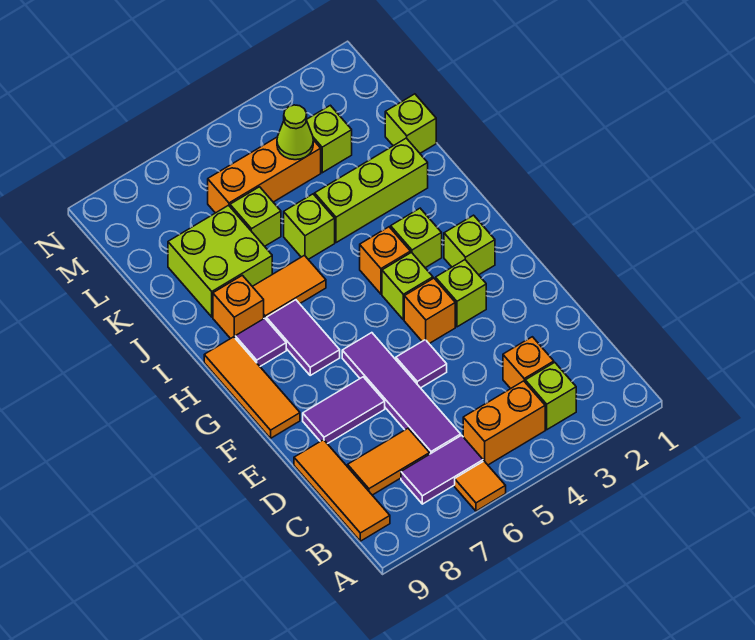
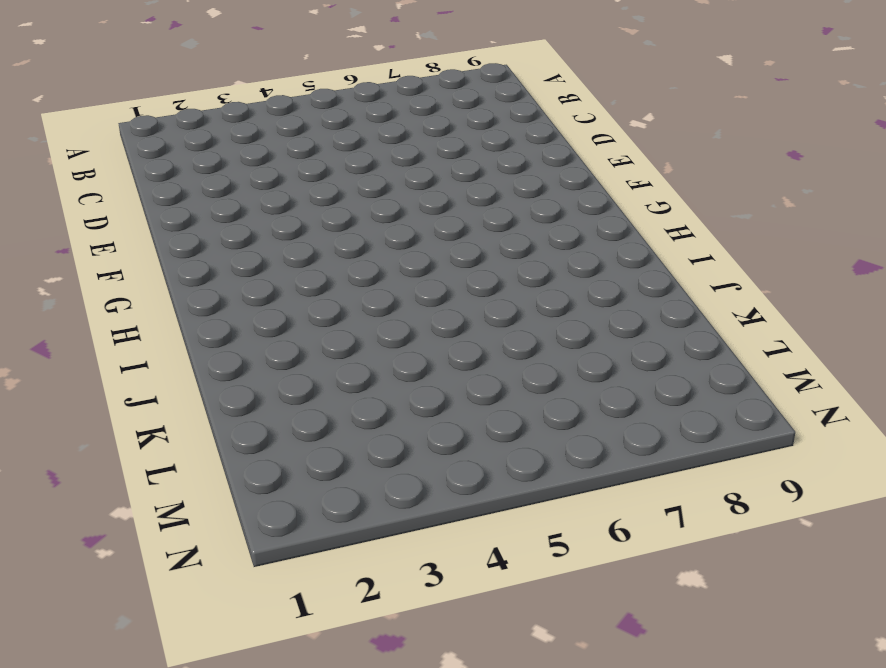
none -> orange tile A6 level 1
none -> lime brick B3 level 1
none -> orange brick B4:B5 level 1

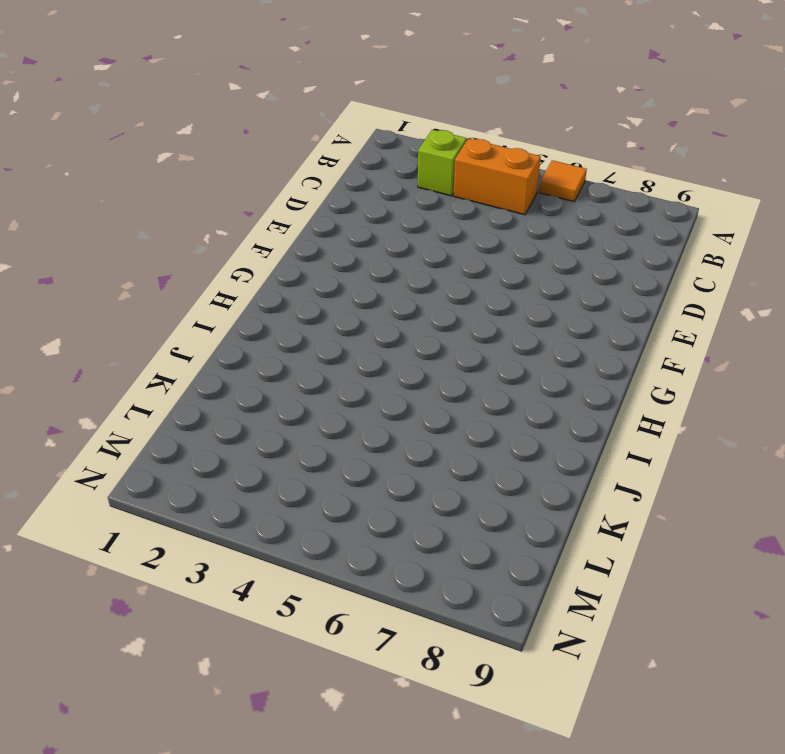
none -> purple tile B6:B7 level 1
none -> orange tile B9:D9 level 1
none -> orange brick C3 level 1

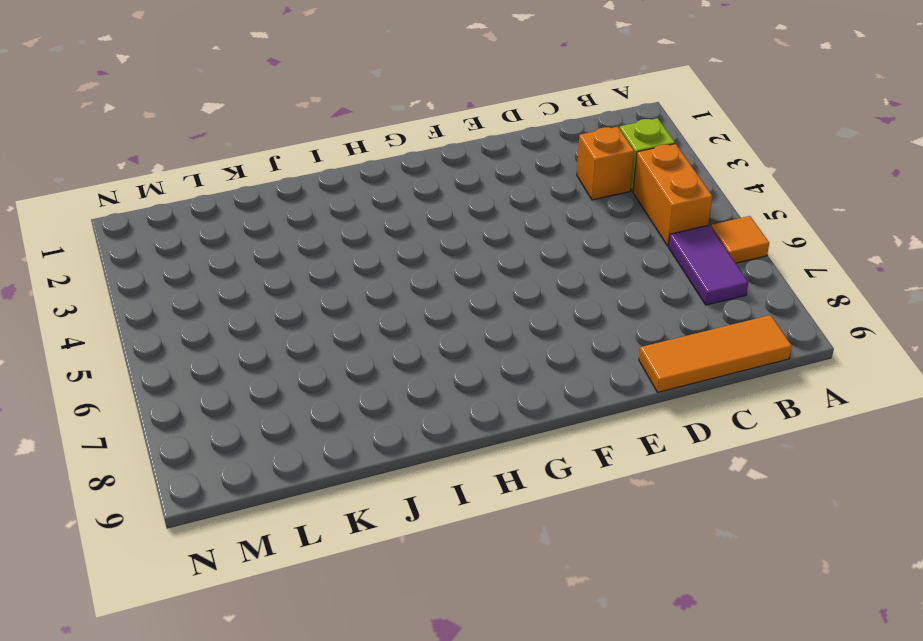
none -> purple tile C6:F6 level 1
none -> orange tile C7:C8 level 1
none -> purple tile E5 level 1

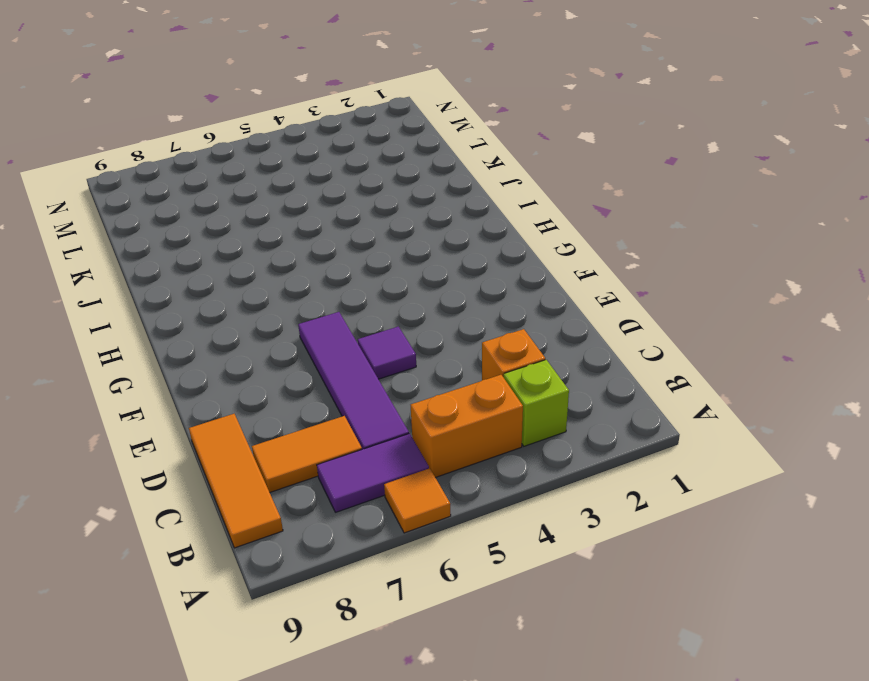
none -> purple tile E7:E8 level 1
none -> lime brick F3 level 1
none -> orange brick F4 level 1

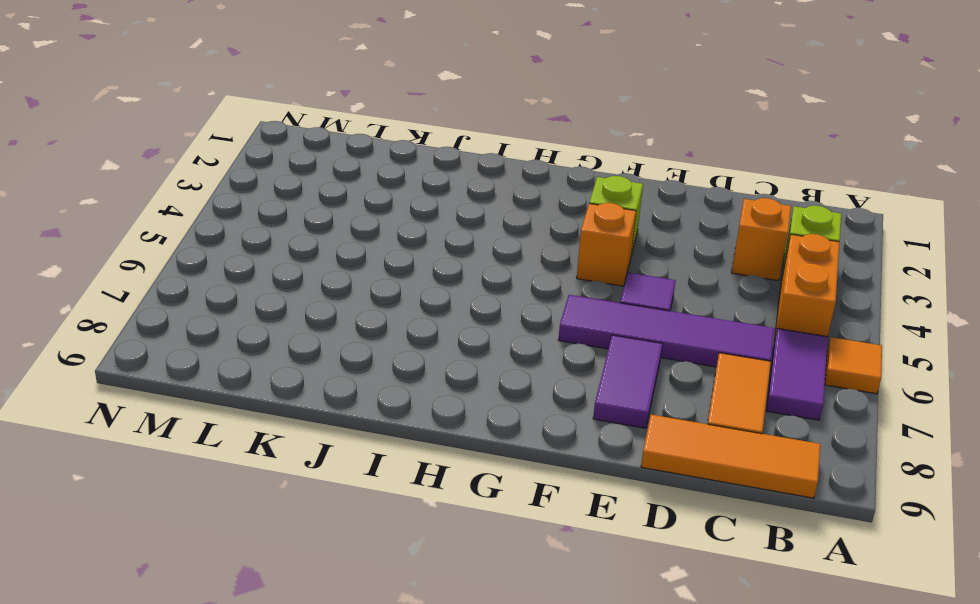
none -> orange tile F9:H9 level 1
none -> lime brick G2 level 1
none -> lime brick G4 level 1

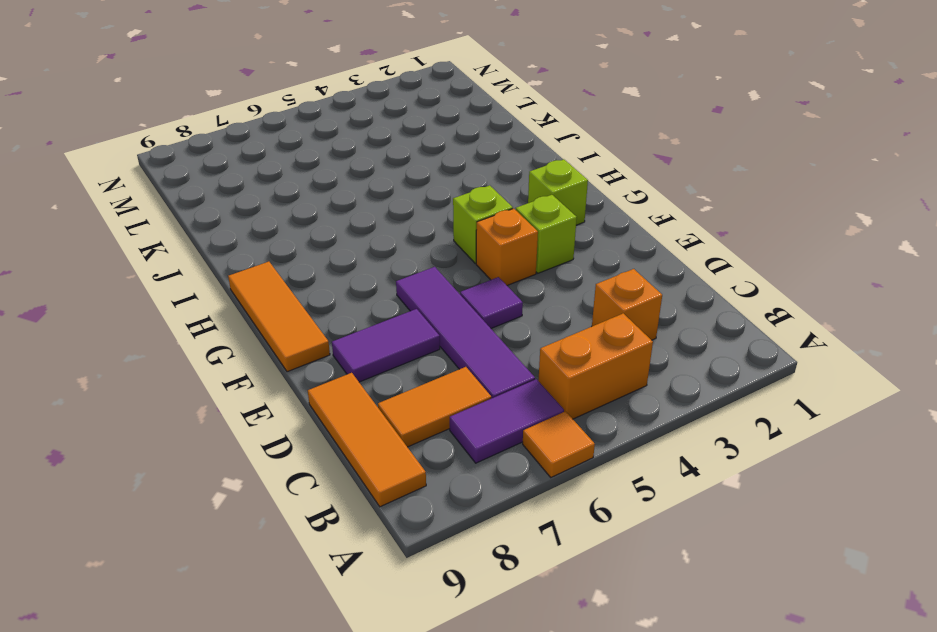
none -> lime brick B3 level 1
none -> purple tile G7:H7 level 1
none -> lime brick H3 level 1

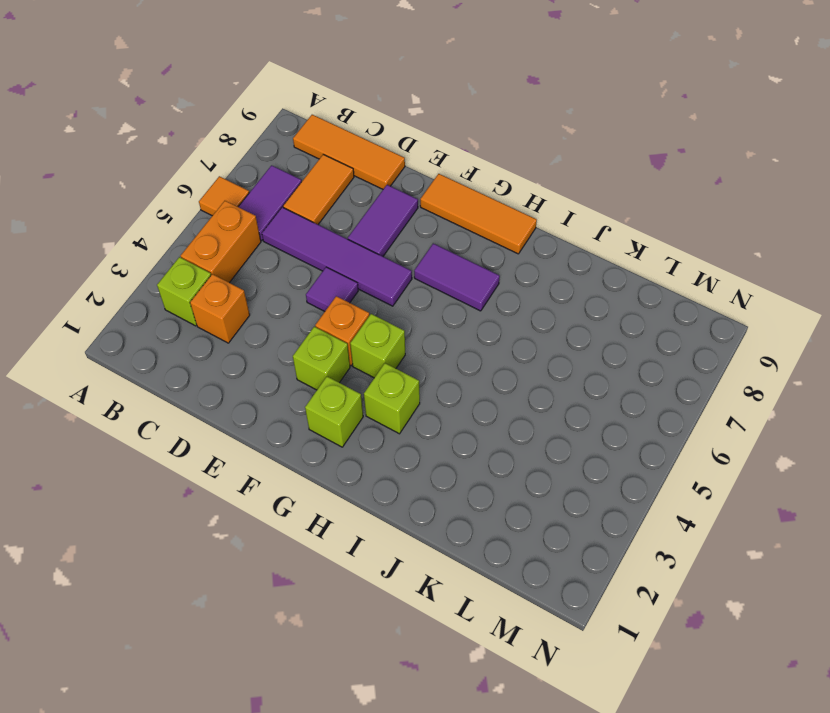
none -> orange brick H4 level 1
none -> purple tile H8 level 1
none -> orange tile I6:I7 level 1

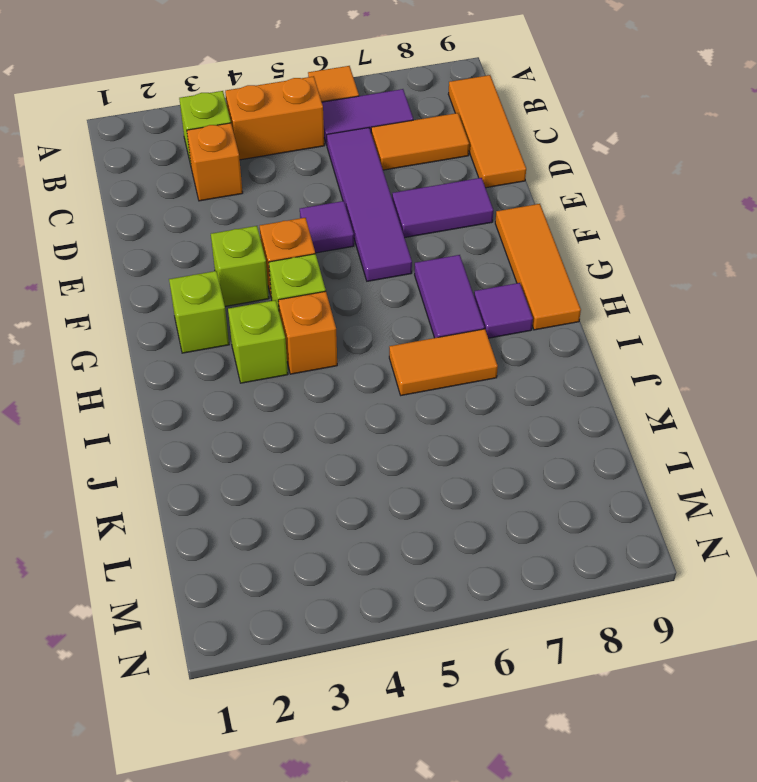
none -> orange brick I8 level 1
none -> lime brick J2:J4 level 1
none -> lime brick J5 level 1

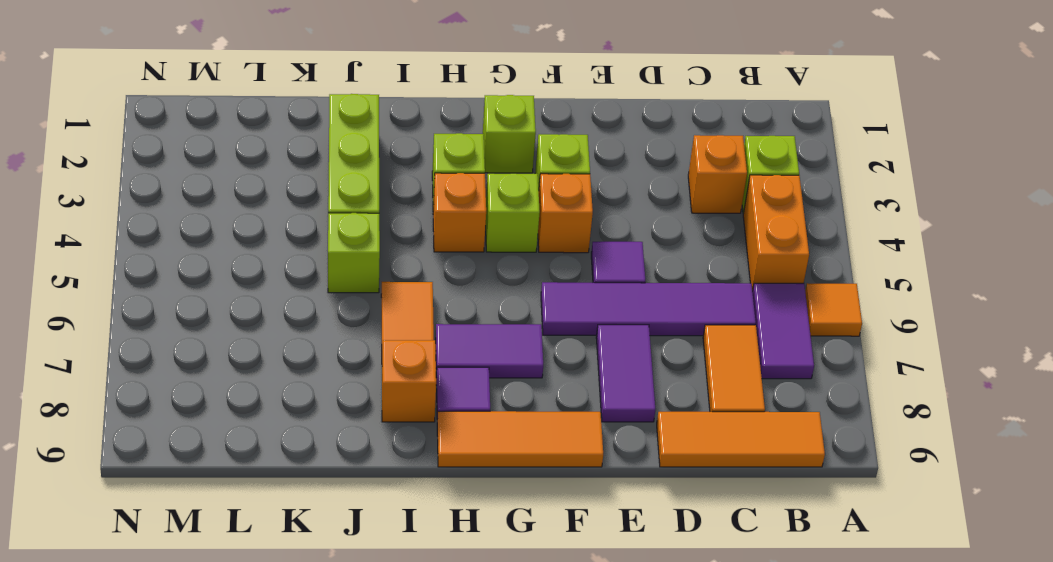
none -> lime brick J7:K8 level 1
none -> lime brick K1 level 1
none -> lime brick K6 level 1

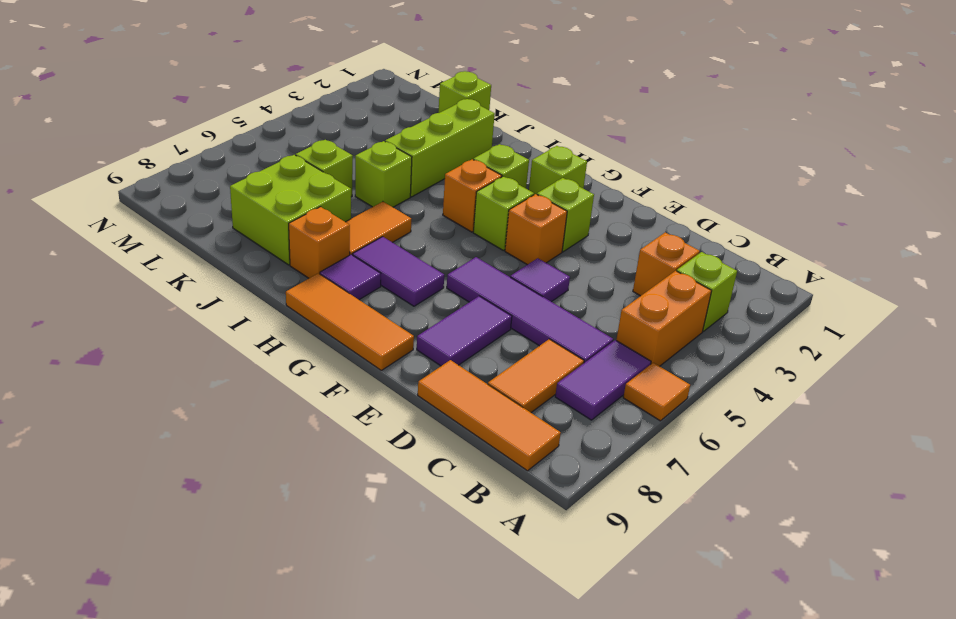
none -> lime brick L3 level 1
none -> orange brick L4:L6 level 1
none -> lime cone L4 level 2

